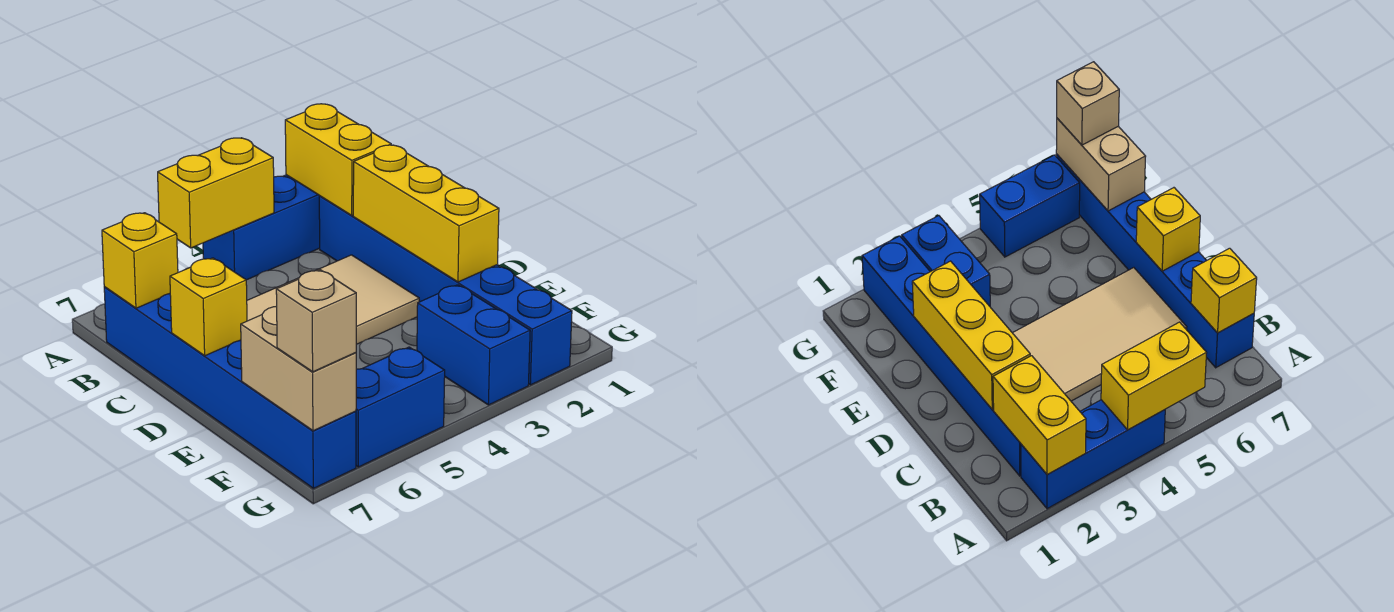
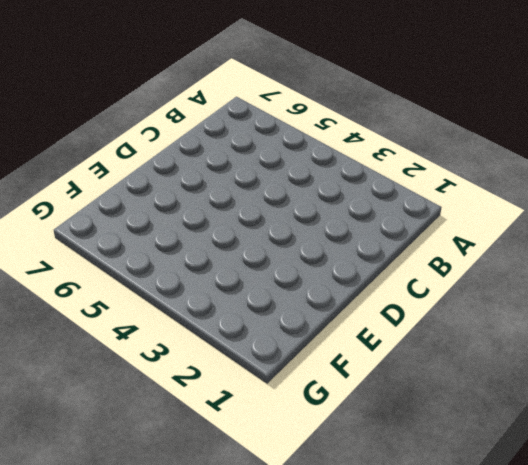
none -> blue brick A2:A4 level 1
none -> blue brick B2:G2 level 1
none -> blue brick B7:G7 level 1

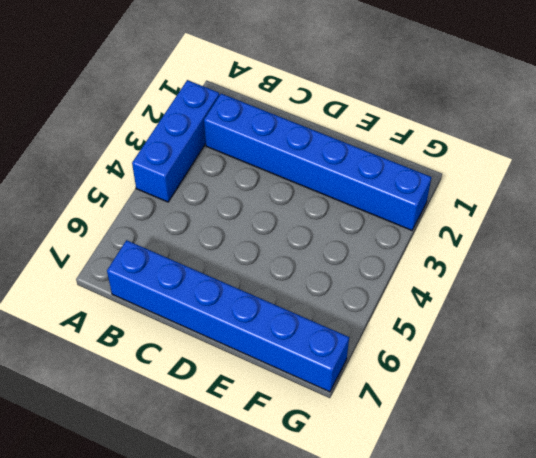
none -> tan tile C3:D6 level 1
none -> blue brick F3:G3 level 1
none -> blue brick G5:G6 level 1

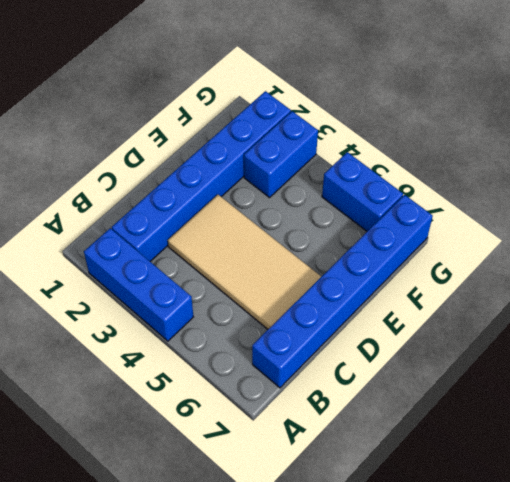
none -> yellow brick A2:B2 level 2
none -> yellow brick A4:A5 level 2
none -> yellow brick B7 level 2

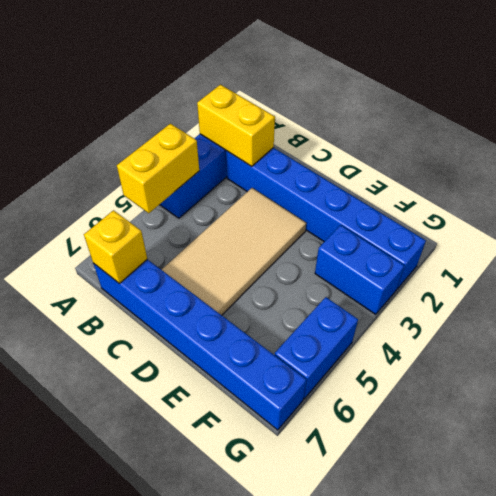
none -> yellow brick C2:E2 level 2
none -> yellow brick D7 level 2
none -> tan brick F7:G7 level 2

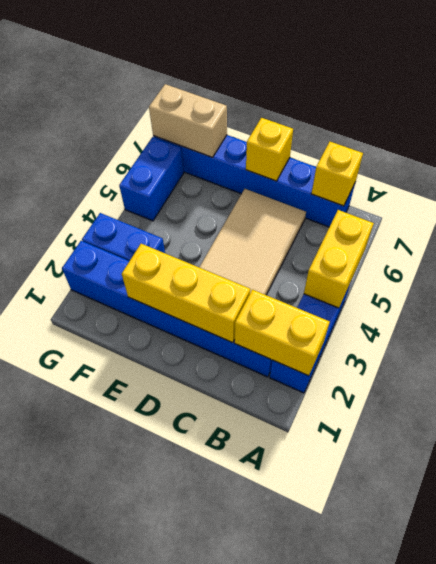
none -> tan brick G7 level 3

